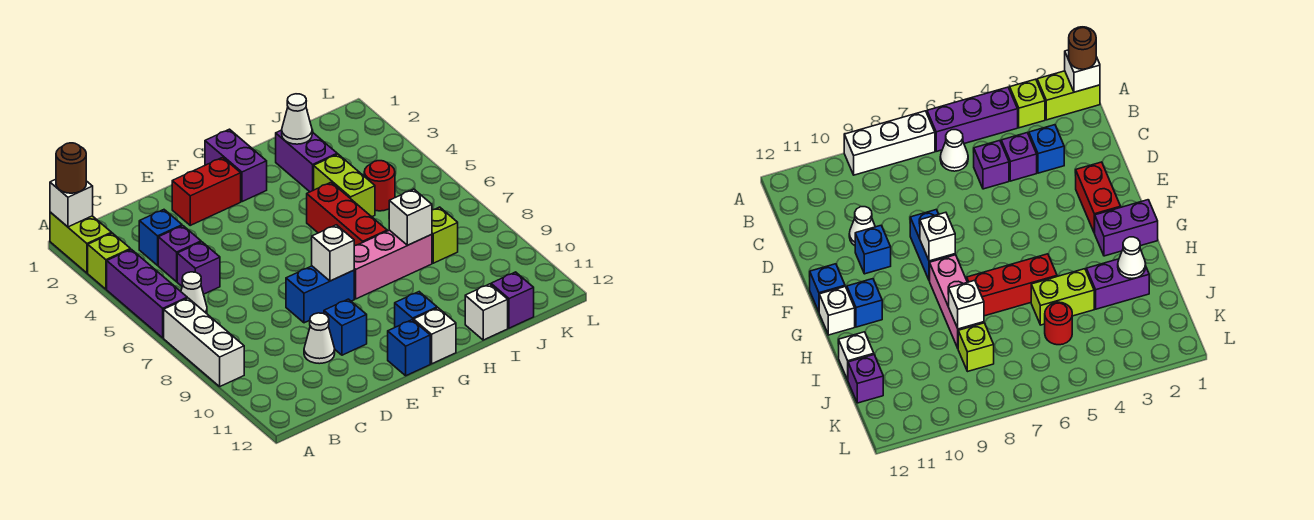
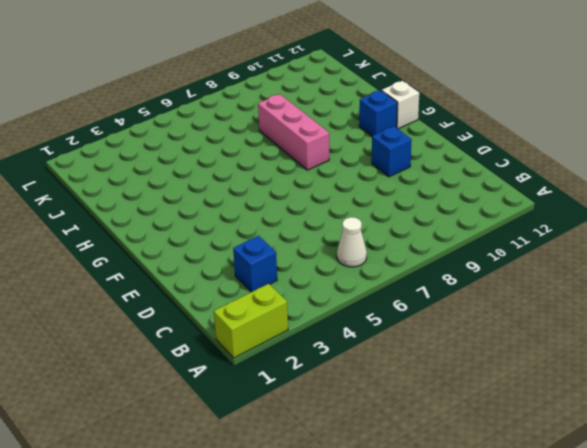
none -> lime brick A3 level 1
none -> purple brick A4:A6 level 1
none -> white brick A7:A9 level 1

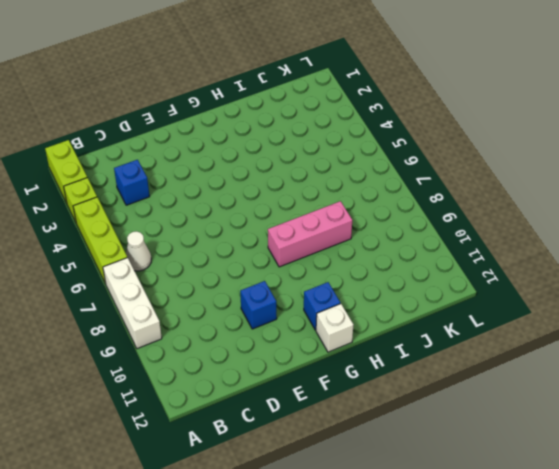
lime brick A4:A6 level 1 -> purple brick A4:A6 level 1
none -> purple brick C4 level 1
none -> purple brick C5 level 1
none -> white cone D10 level 1

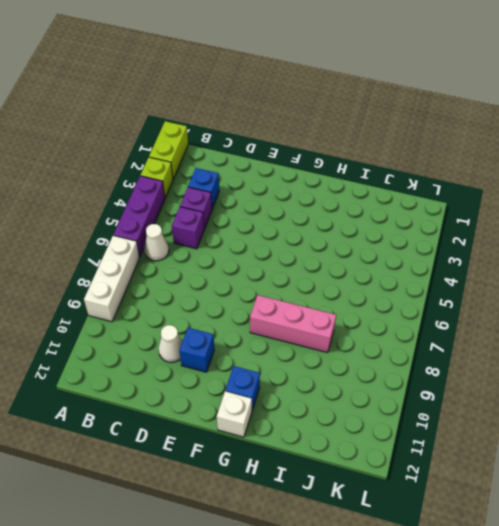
none -> red brick E2:F2 level 1
none -> blue brick E8:F8 level 1
none -> blue brick F12 level 1

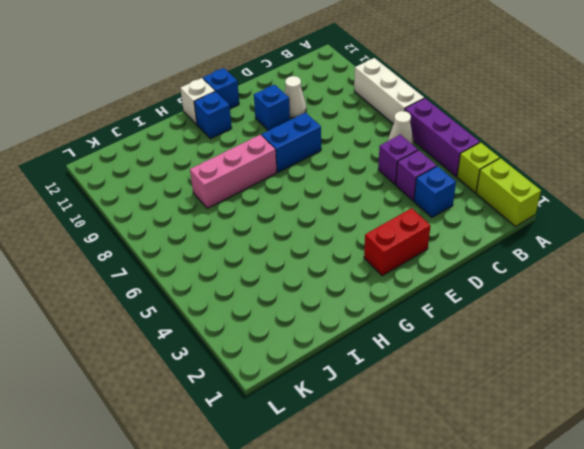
none -> purple brick G1:G2 level 1
none -> red brick H5:H7 level 1
none -> purple brick I2:I3 level 1

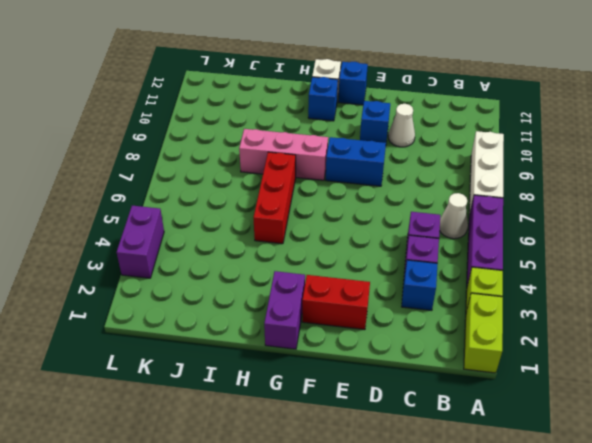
purple brick L3:L4 level 1 -> purple brick I2:I3 level 1
none -> lime brick I4:I5 level 1
none -> white brick I12 level 1
none -> red round brick J5 level 1

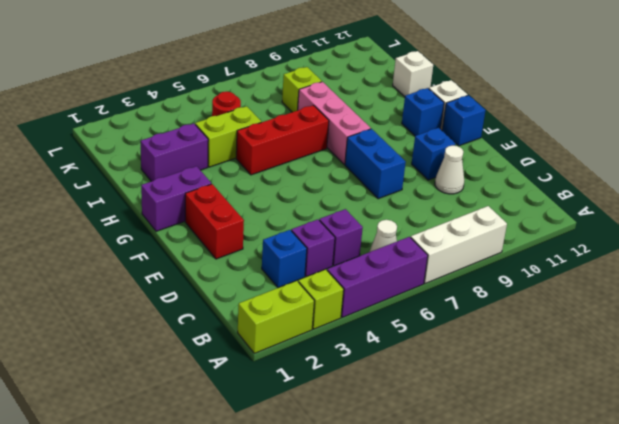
none -> purple brick J12 level 1
none -> white brick A1 level 2
none -> white brick F8 level 2

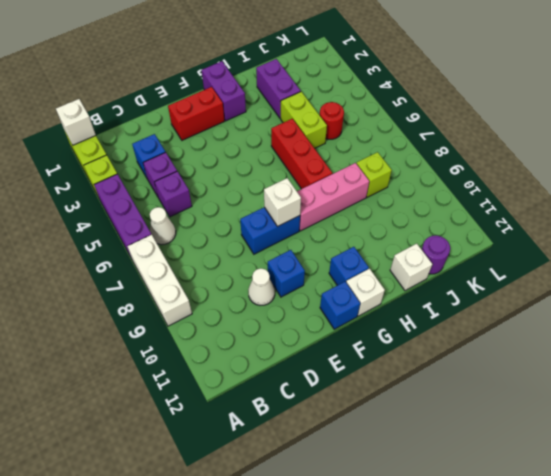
purple round brick J12 level 1 -> purple brick J12 level 1
none -> white cone I2 level 2
none -> white brick I8 level 2
none -> brown round brick A1 level 3

